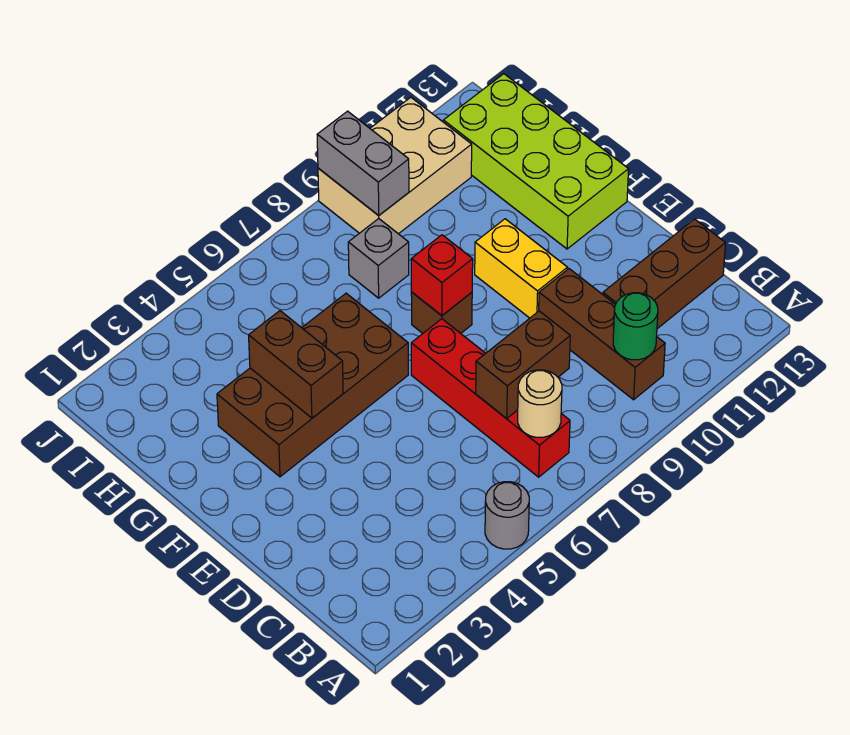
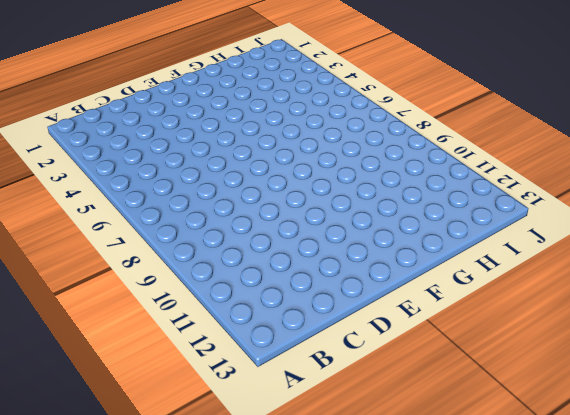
none -> grey round brick A5 level 1
none -> red brick B7:E7 level 1
none -> brown brick B10:D10 level 1

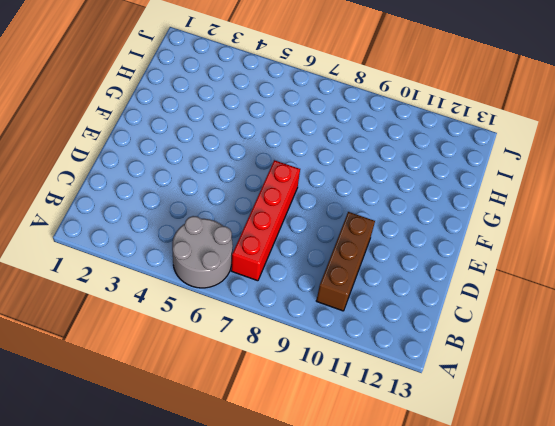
grey round brick A5:B6 level 1 -> grey round brick A5 level 1
none -> brown brick C11:C13 level 1
none -> yellow brick E10:F10 level 1
none -> brown brick F3:G6 level 1

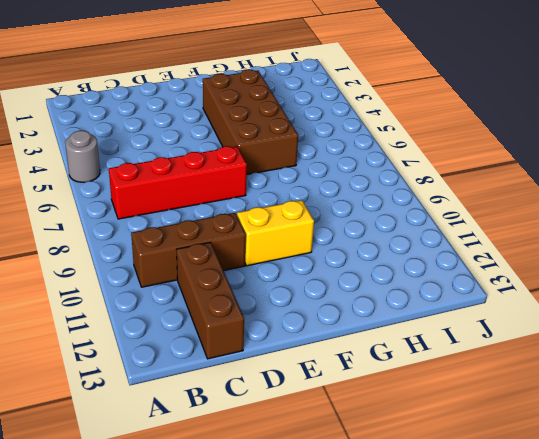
none -> brown brick F8 level 1
none -> lime brick F12:I13 level 1
none -> grey brick H8 level 1

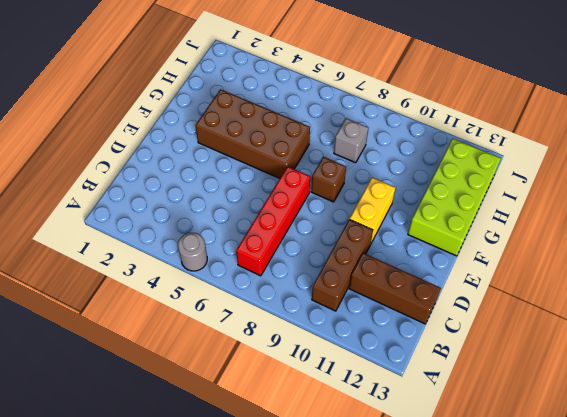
none -> tan brick I9:J11 level 1
none -> tan round brick B7 level 2
none -> green round brick B10 level 2

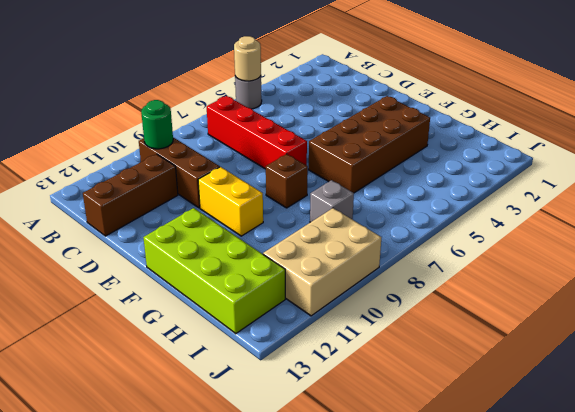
tan round brick A5 level 2 -> tan round brick B7 level 2
none -> brown brick C7:C8 level 2
none -> brown brick F4:G4 level 2
none -> red brick F8 level 2

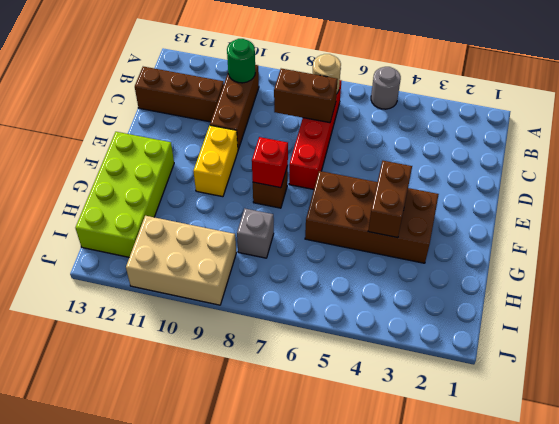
none -> grey brick I9:J9 level 2

